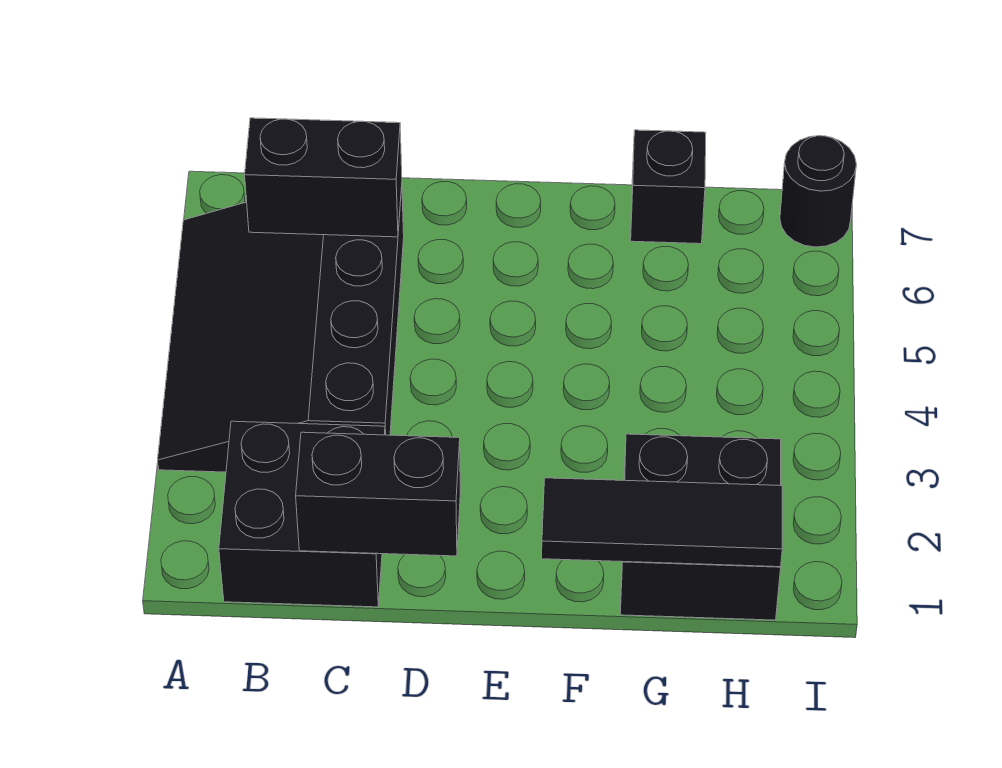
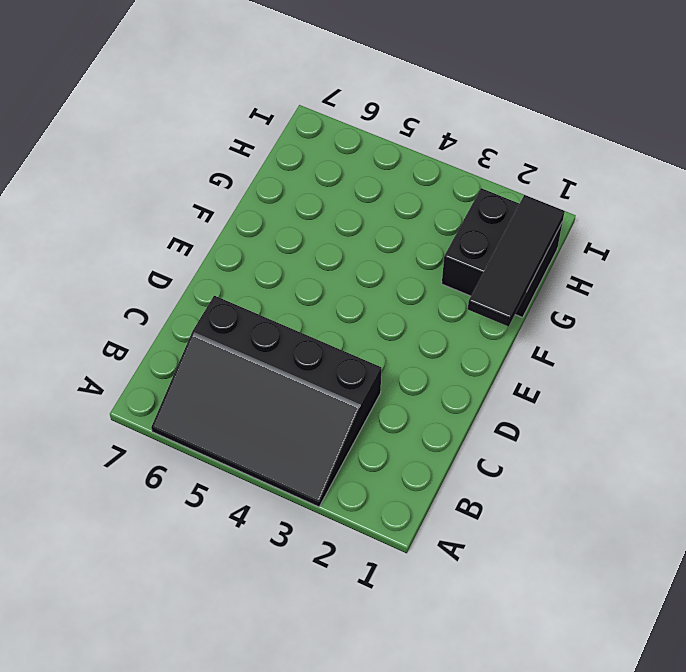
none -> black brick B1:C2 level 1
none -> black brick G7 level 1

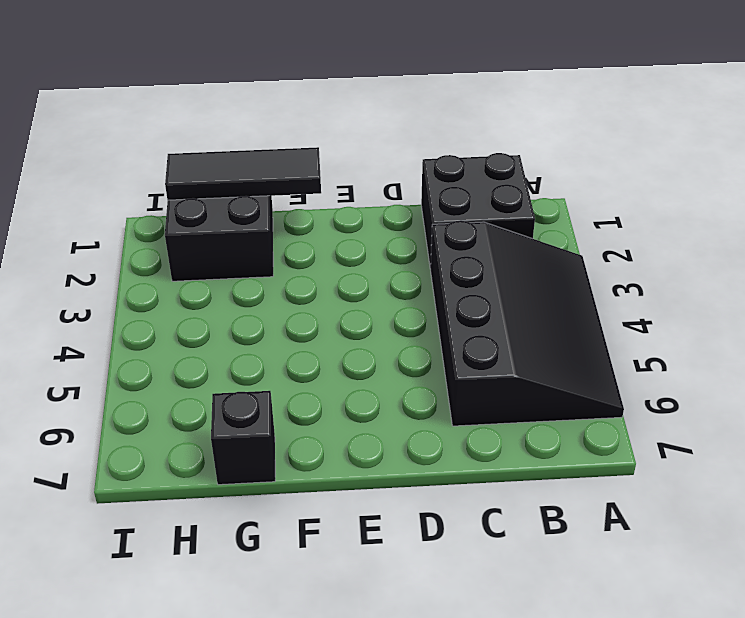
none -> black round brick I7 level 1
none -> black brick B6:C6 level 2

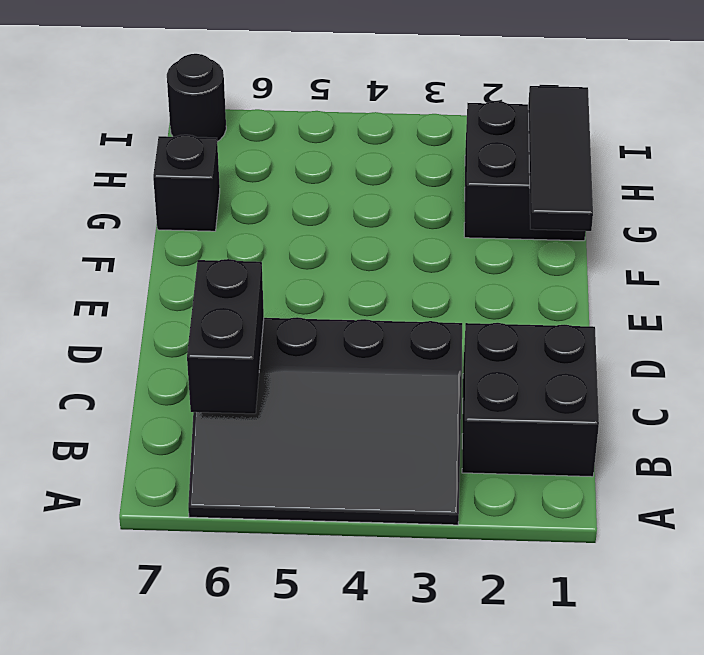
none -> black brick C1:D1 level 2

